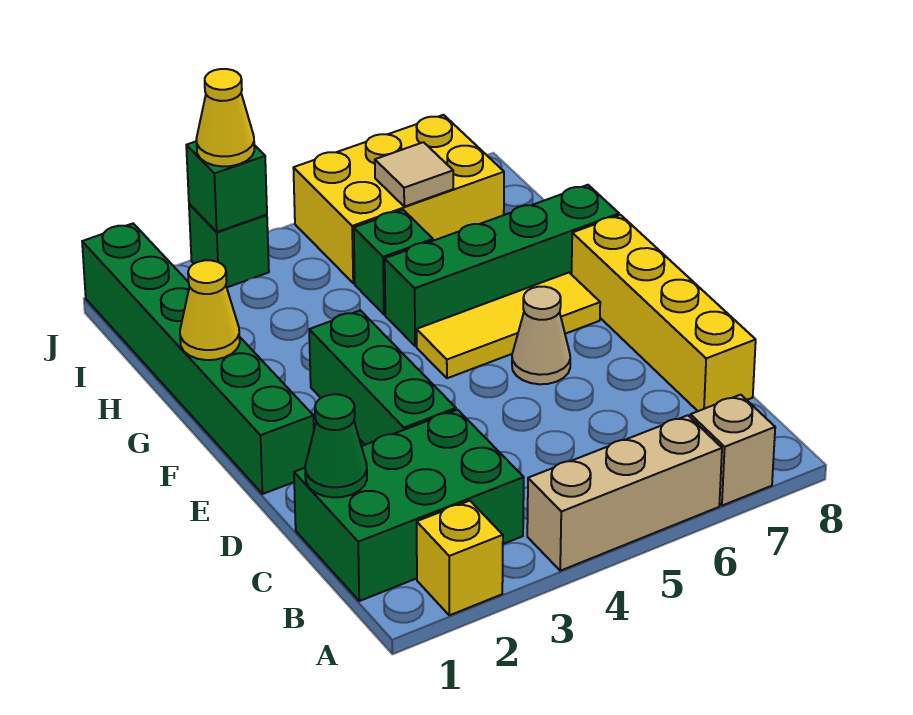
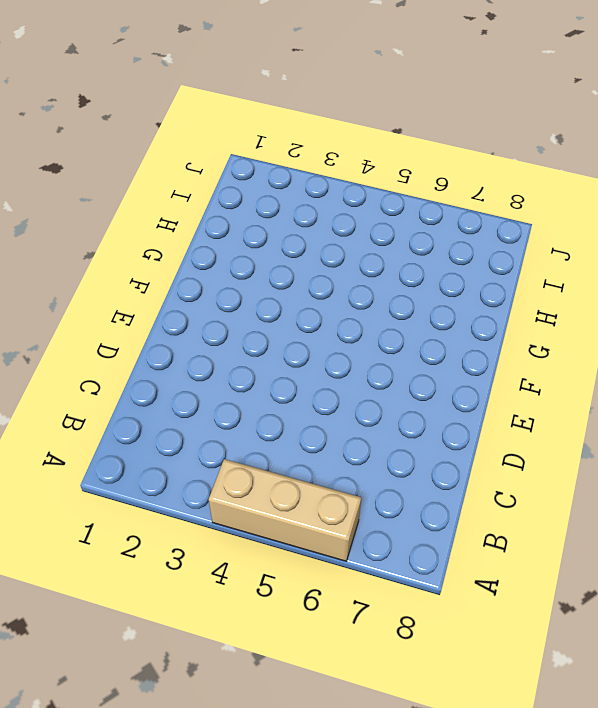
none -> yellow brick A2 level 1
none -> tan brick A7 level 1
none -> green brick B1:C3 level 1

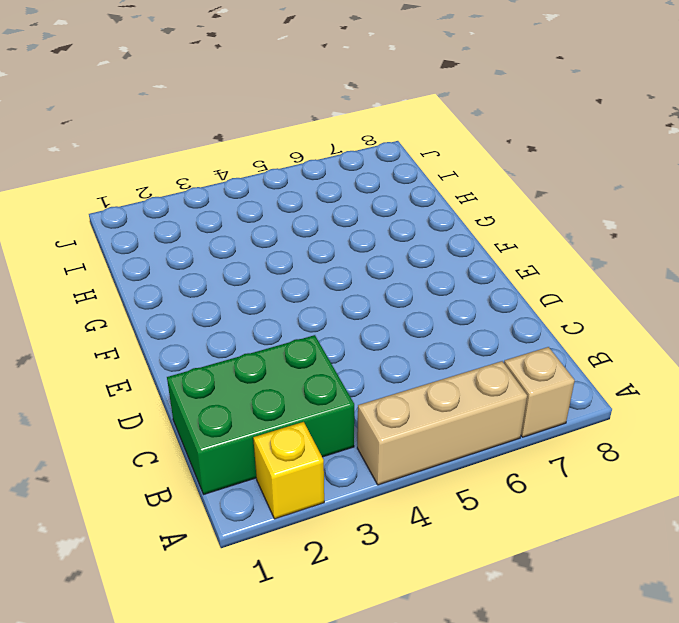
none -> yellow brick C8:F8 level 1
none -> green brick D3:F3 level 1
none -> green brick E1:J1 level 1

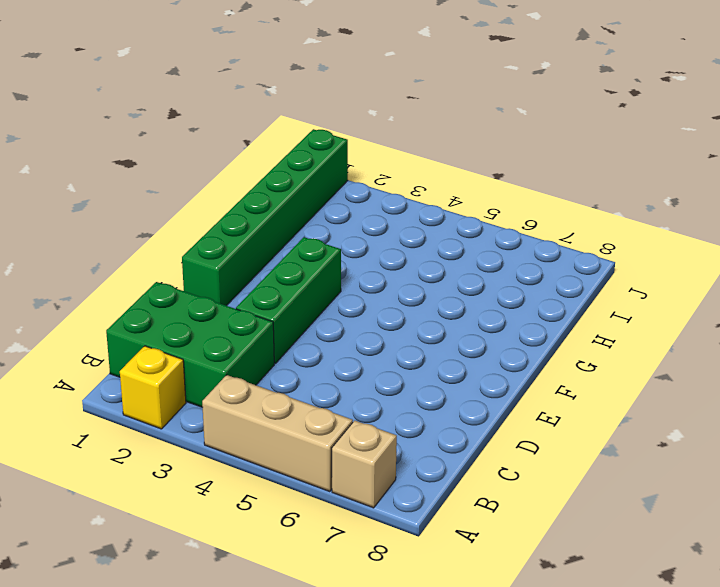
none -> yellow brick C8:F8 level 1
none -> tan cone E6 level 1
none -> yellow tile F5:F7 level 1

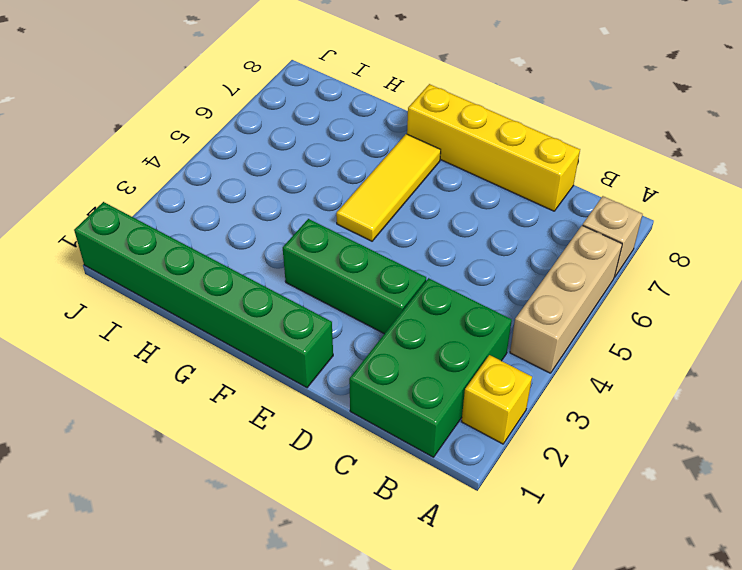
none -> tan cone E6 level 1
none -> green brick G5:G8 level 1
none -> green brick H5 level 1

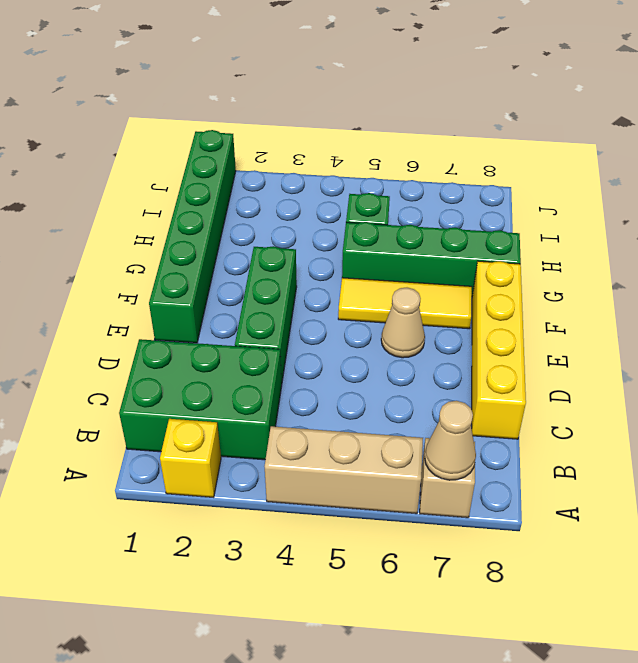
tan cone A7 level 2 -> none
none -> yellow brick I5:J7 level 1
none -> green brick J3 level 1
none -> green cone C1 level 2

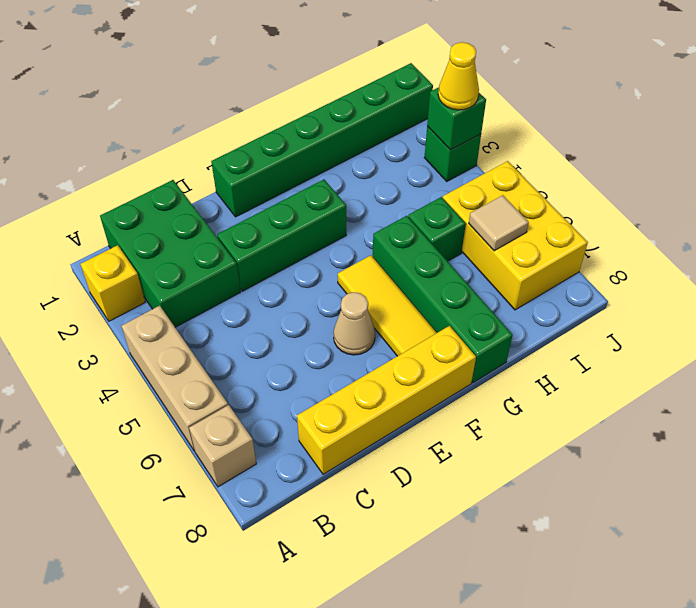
none -> green cone C1 level 2
none -> yellow cone G1 level 2

